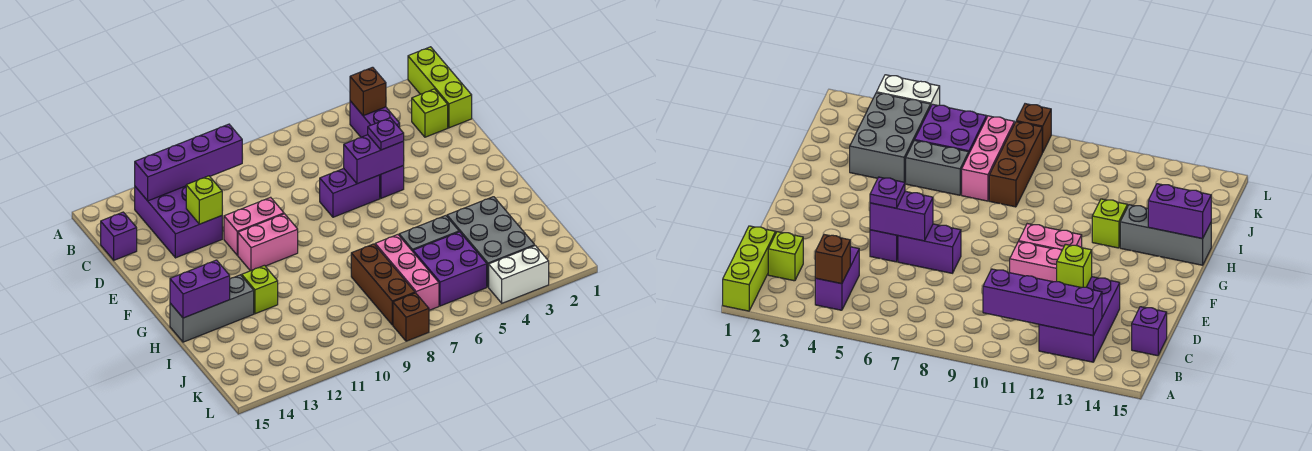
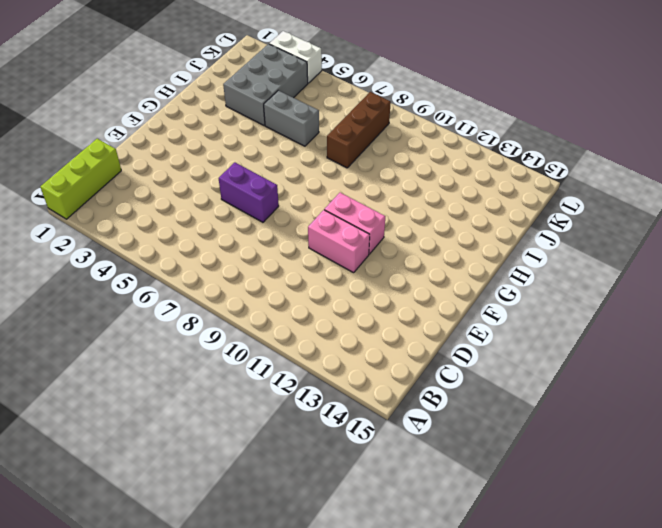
none -> purple brick B4:C4 level 1
none -> purple brick B12:D13 level 1
none -> lime brick C2 level 1

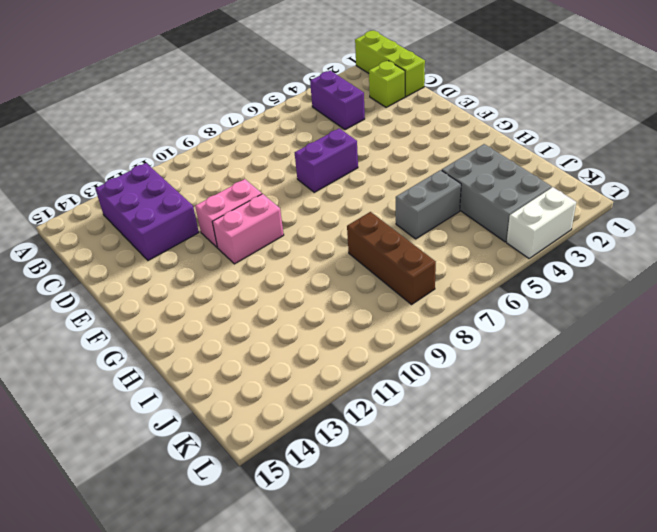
none -> purple brick C15 level 1
none -> purple brick E5 level 1
none -> lime brick H12 level 1

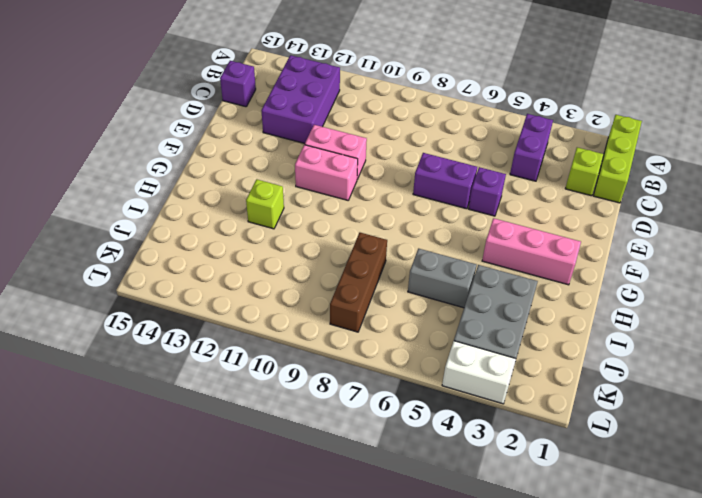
pink brick G2:G4 level 1 -> pink brick I7:K7 level 1
none -> grey brick H13:H15 level 1
none -> purple brick J5:K6 level 1
none -> brown brick L8 level 1

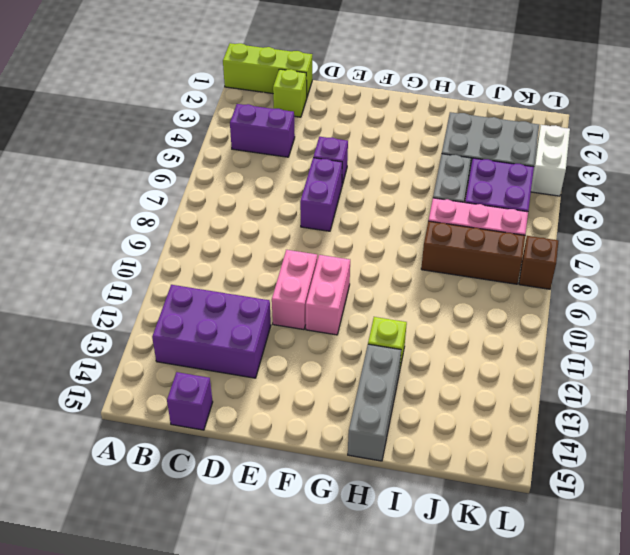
none -> brown brick B4 level 2
none -> purple brick B10:B13 level 2
none -> lime brick D12 level 2

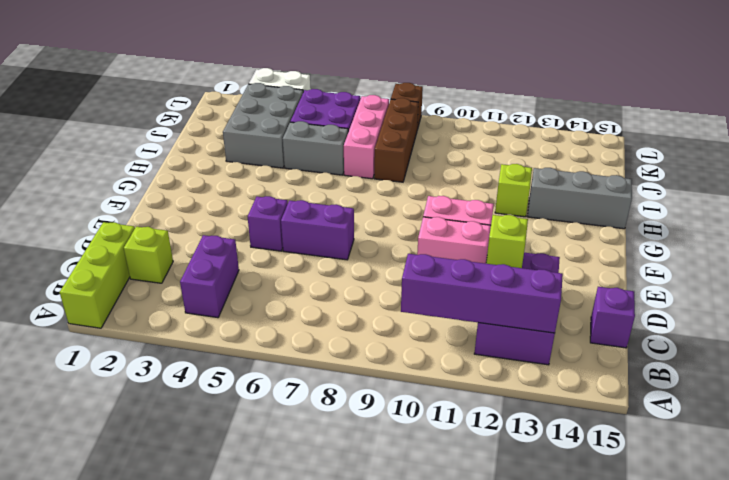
none -> brown brick B4 level 2
none -> purple brick E5:E6 level 2
none -> purple brick H14:H15 level 2

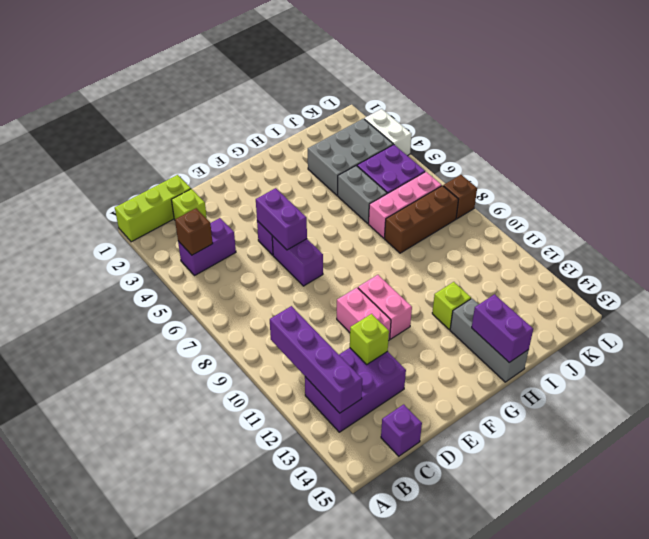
none -> purple plate E5 level 3

